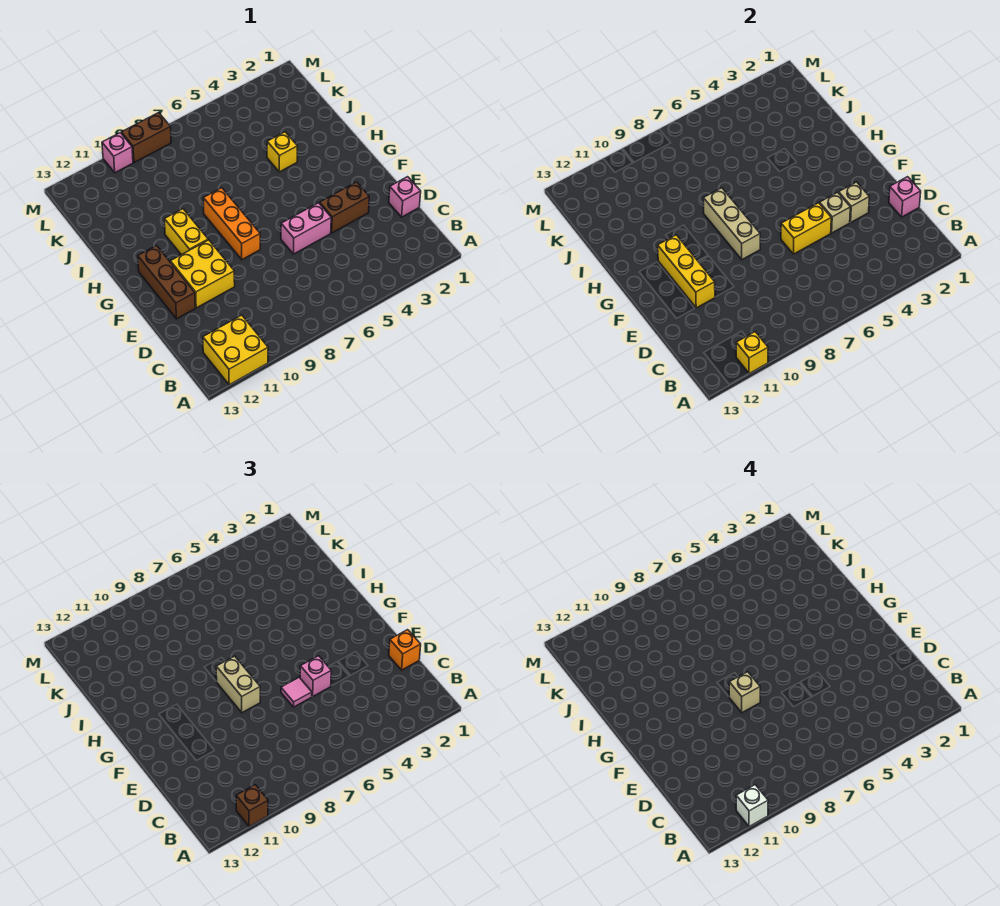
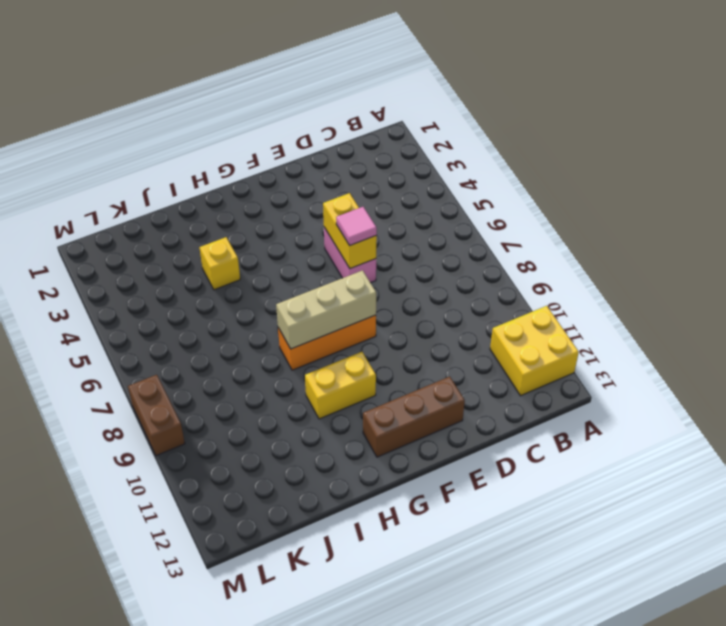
none -> pink brick D1 level 1
none -> brown brick E3:E4 level 1
none -> yellow brick E10:F11 level 1

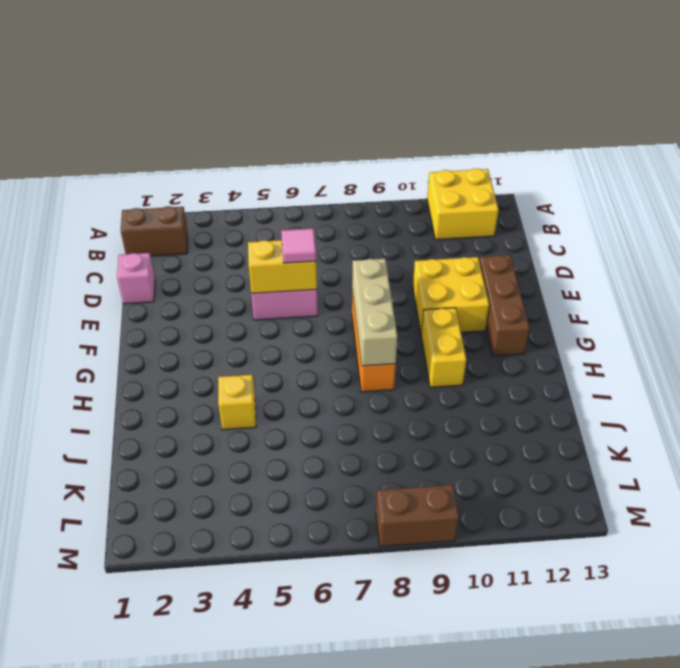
brown brick B1:B2 level 1 -> brown brick E3:E4 level 1
none -> pink brick M10 level 1
none -> yellow brick A11 level 2
none -> pink brick D1 level 2

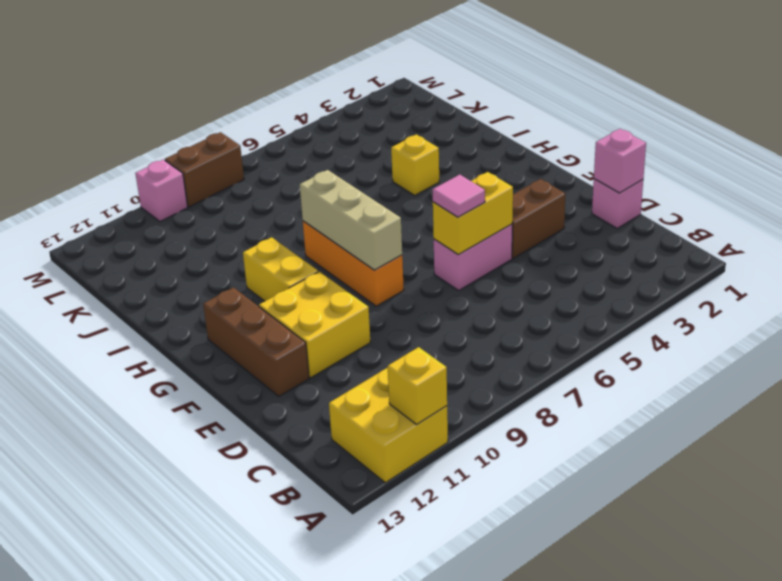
none -> tan brick E3 level 2
none -> tan brick E4 level 2
none -> yellow brick E11:G11 level 2

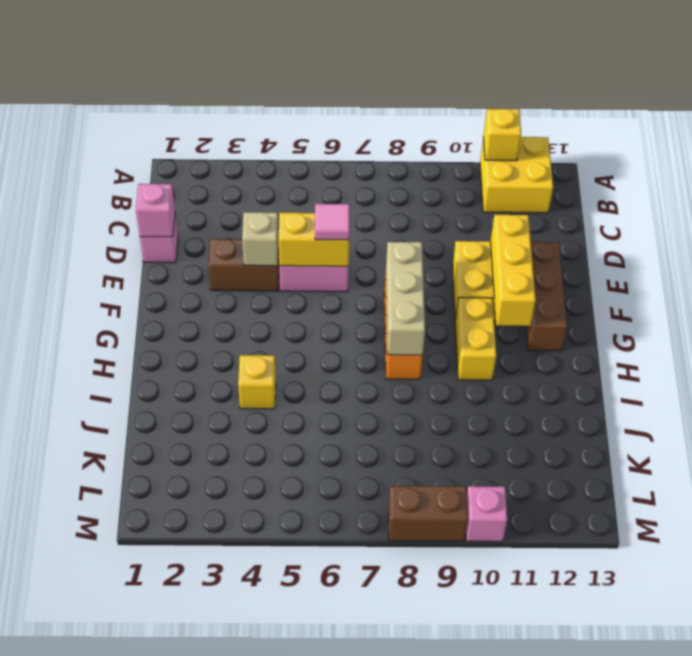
none -> tan brick E3 level 2
none -> brown brick A11 level 3
none -> orange brick D1 level 3

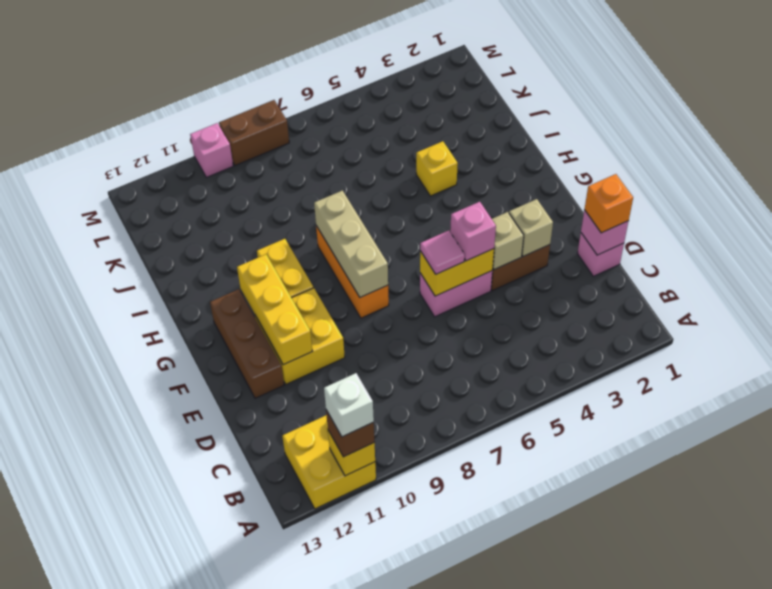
none -> tan brick F8:G8 level 3
none -> tan brick F8 level 4

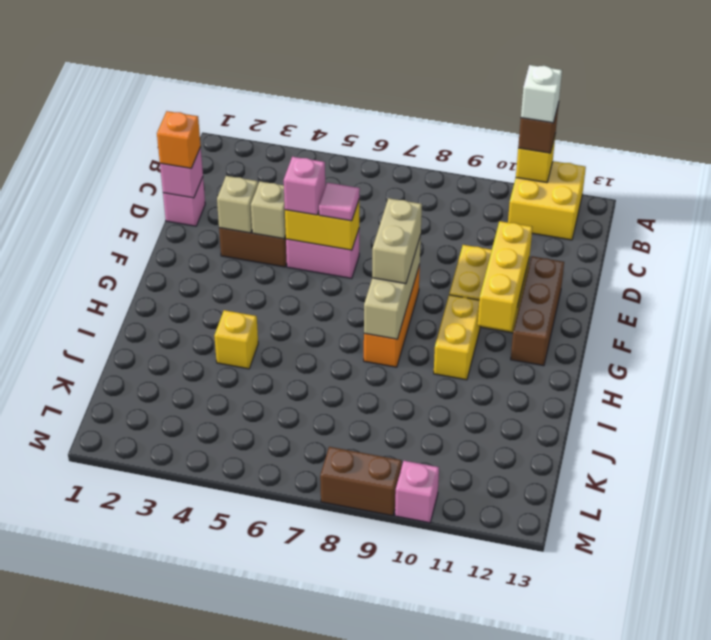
none -> tan brick F8 level 4

